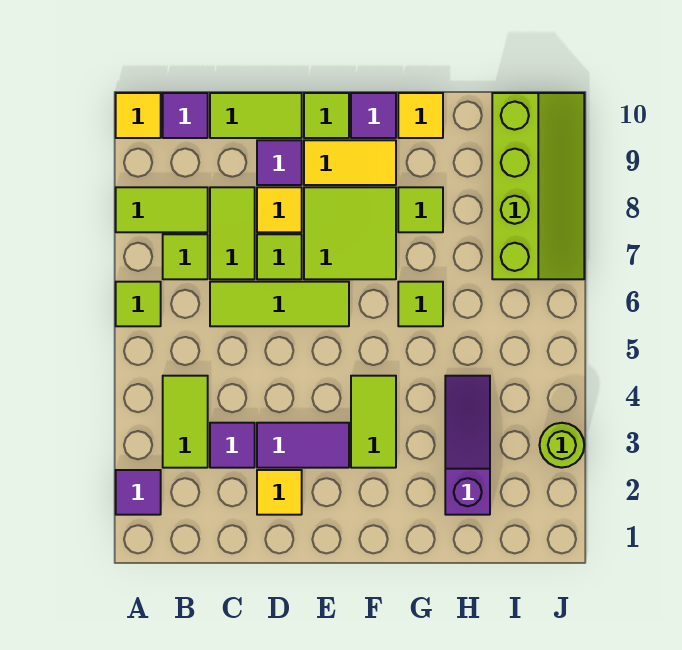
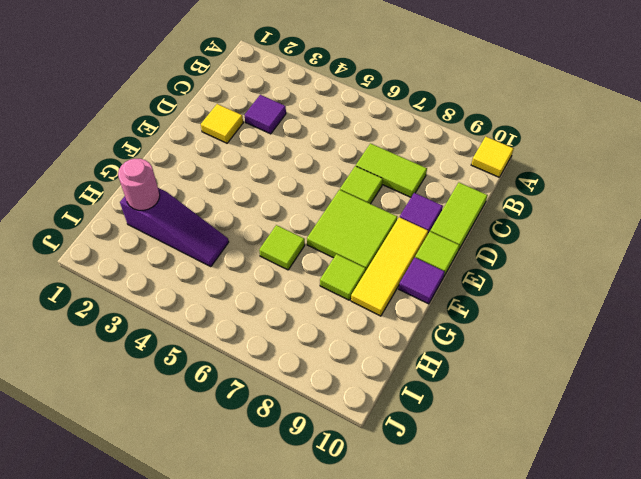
yellow tile E9:G9 level 1 -> yellow tile E9:F9 level 1
pink round brick H2 level 2 -> none
none -> purple tile A2 level 1
none -> lime tile A6 level 1
none -> lime tile A8:B8 level 1

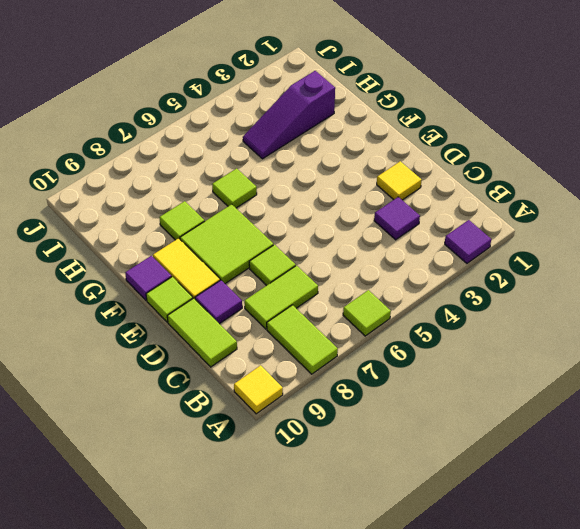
none -> lime tile B3:B4 level 1
none -> lime tile B7 level 1
none -> purple tile B10 level 1

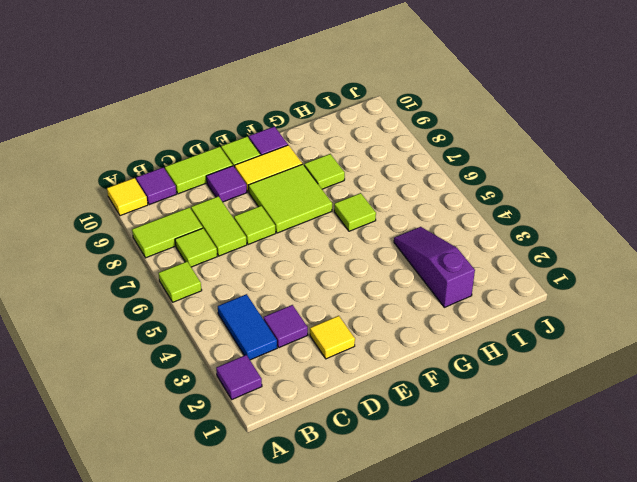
blue tile B3:B4 level 1 -> lime tile B3:B4 level 1
none -> lime tile C6:E6 level 1
none -> purple tile D3:E3 level 1
none -> yellow tile D8 level 1

